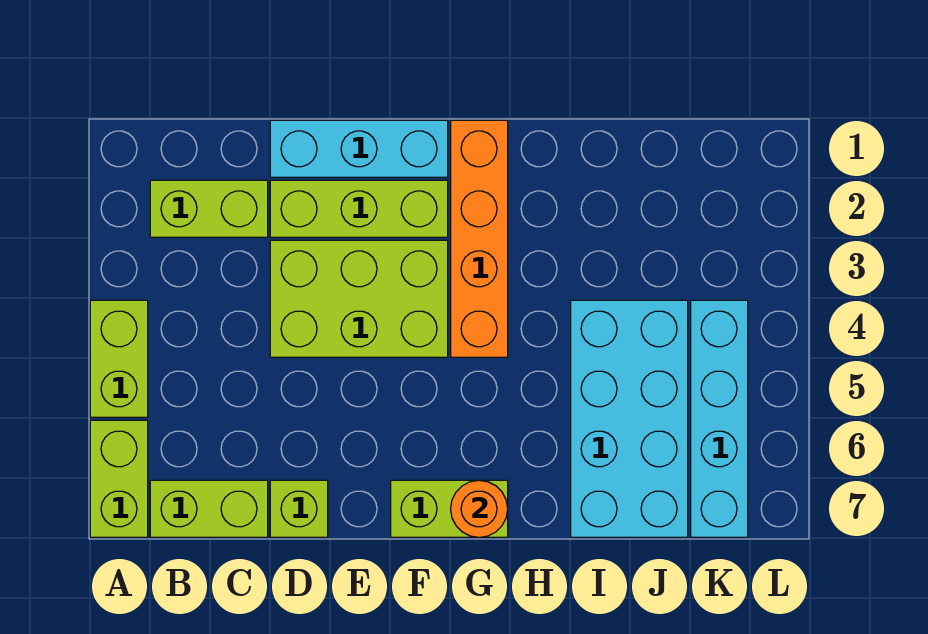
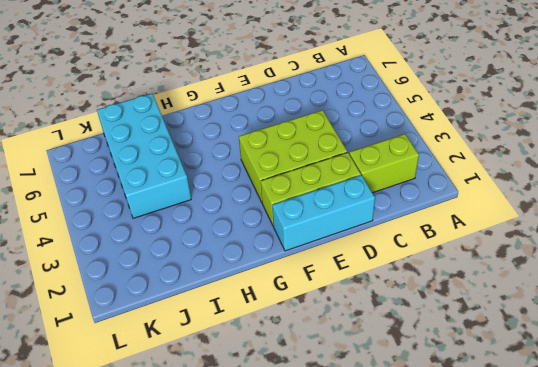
none -> lime brick A4:A5 level 1
none -> lime brick A6:A7 level 1
none -> lime brick B7:C7 level 1

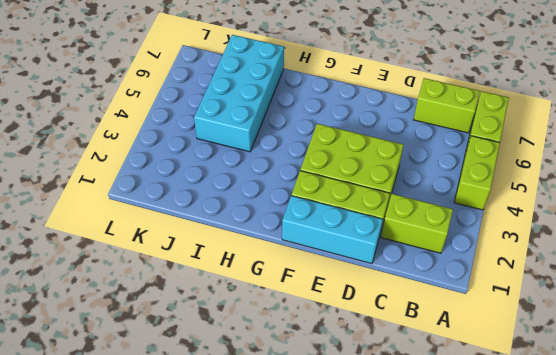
none -> lime brick D7 level 1
none -> lime brick F7:G7 level 1
none -> orange brick G1:G4 level 1

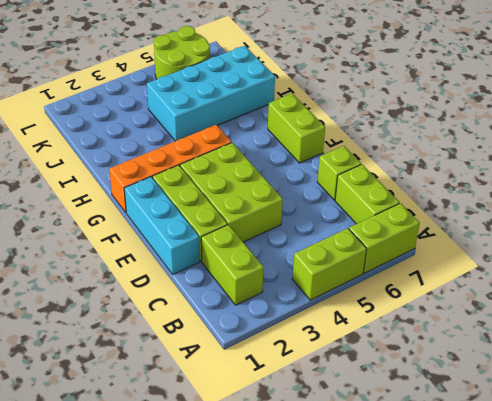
lime round brick K5:L6 level 1 -> cyan brick K4:K7 level 1
none -> orange round brick G7 level 2

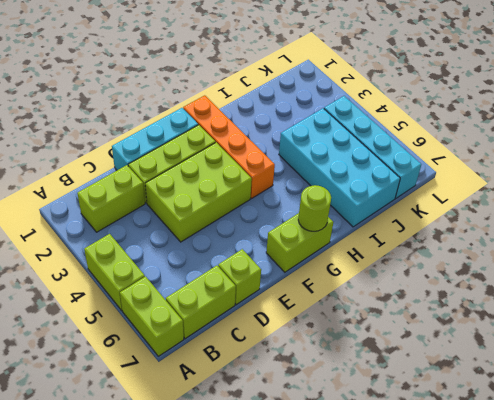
lime round brick G7 level 2 -> orange round brick G7 level 2

